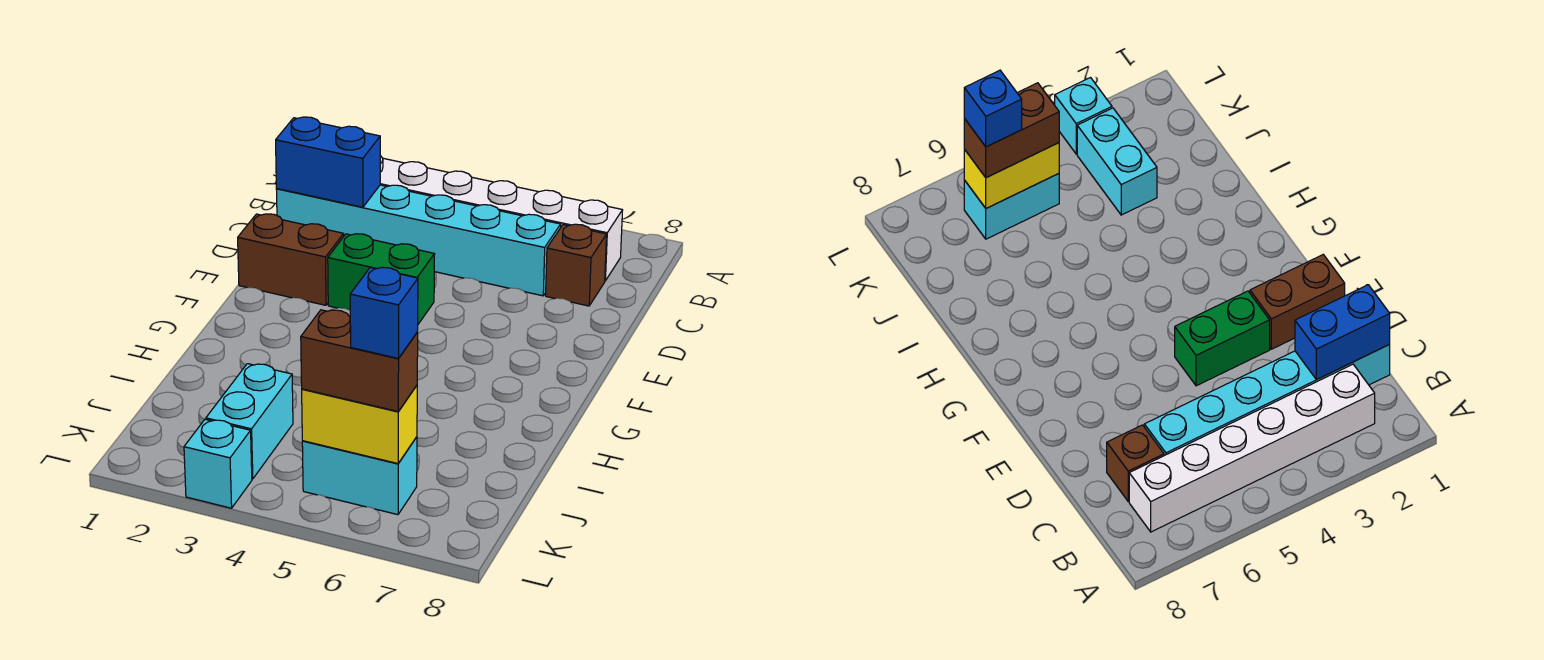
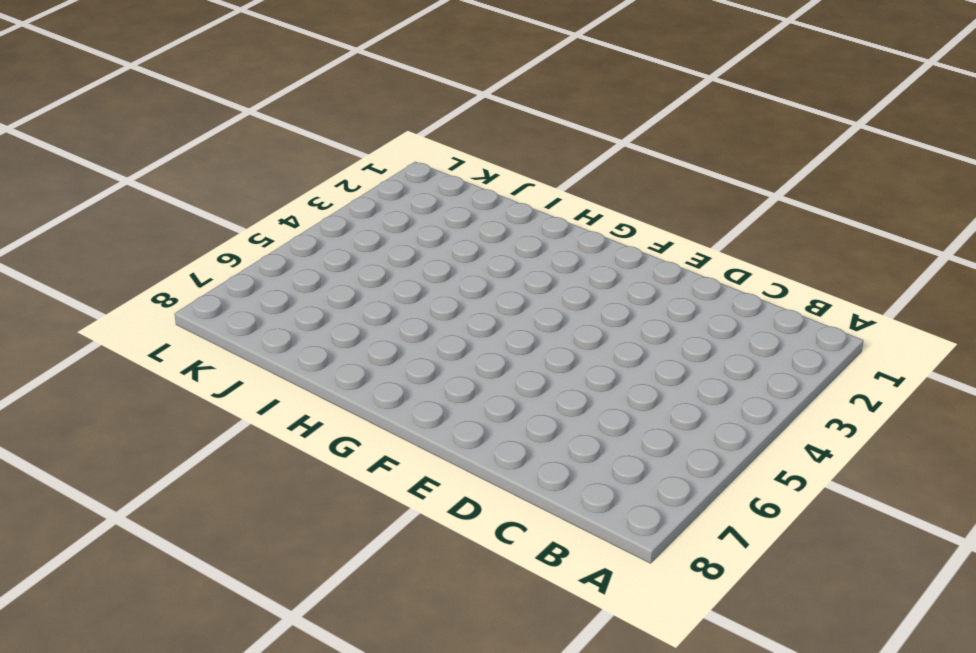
none -> white brick B2:B7 level 1
none -> cyan brick C1:C6 level 1
none -> brown brick C7 level 1

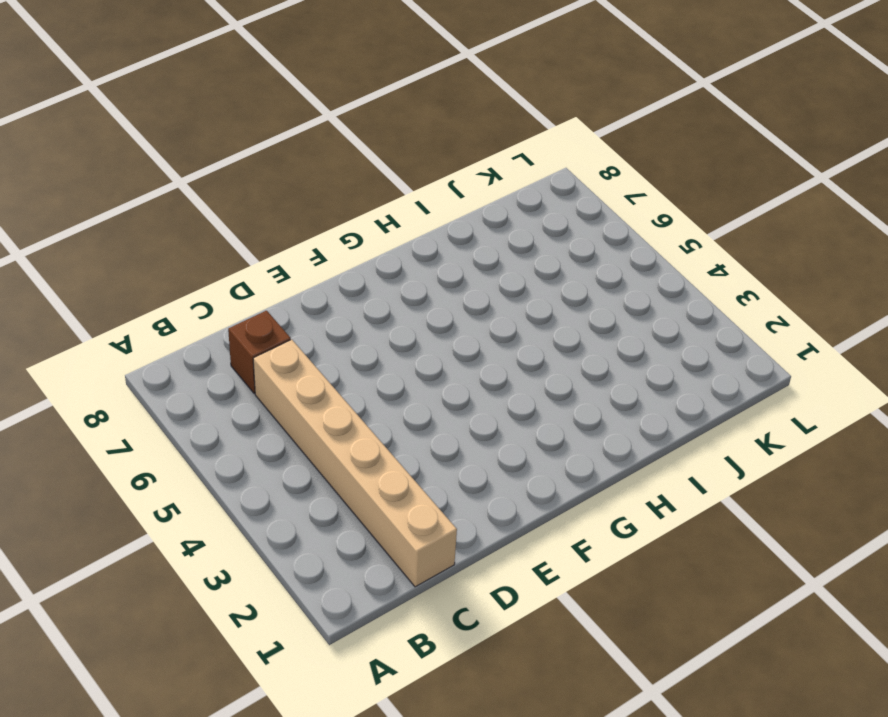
tan brick C1:C6 level 1 -> cyan brick C1:C6 level 1
none -> white brick B2:B7 level 1
none -> brown brick E1:E2 level 1
none -> green brick E3:E4 level 1

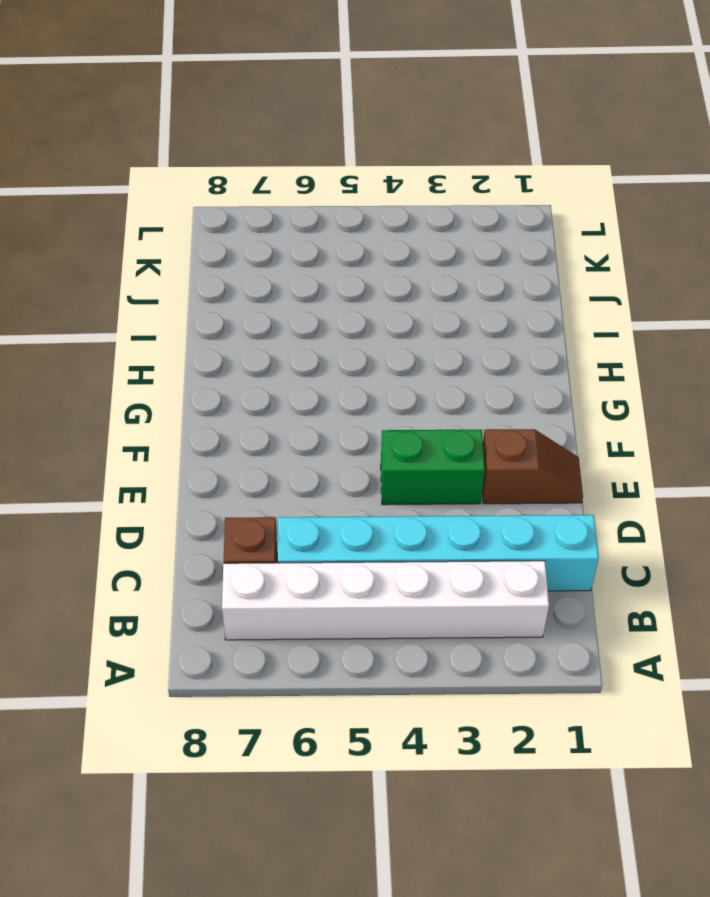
brown slope E1:E2 level 1 top 2 -> brown brick E1:E2 level 1
none -> cyan brick J3:K3 level 1
none -> cyan brick K5:K6 level 1
none -> cyan brick L3 level 1

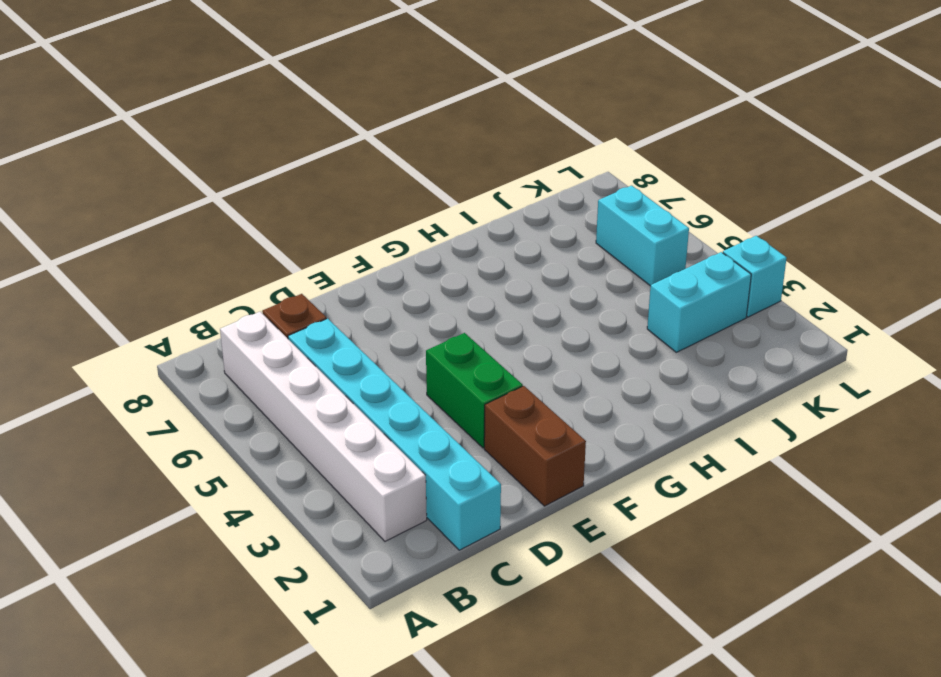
none -> blue brick C1:C2 level 2
none -> yellow brick K5:K6 level 2
none -> brown brick K5:K6 level 3

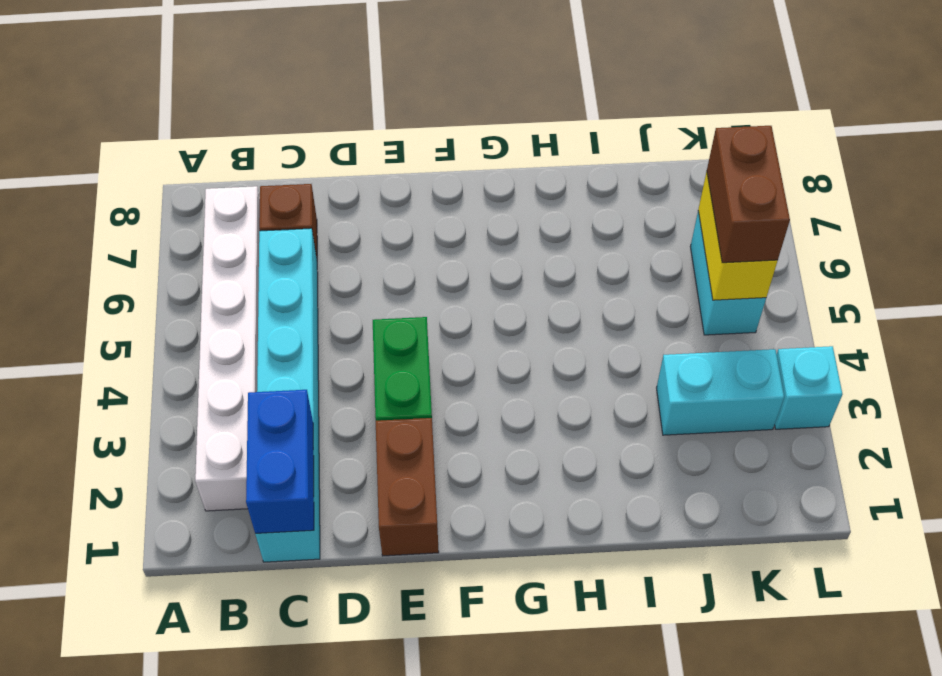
none -> blue brick K6 level 4

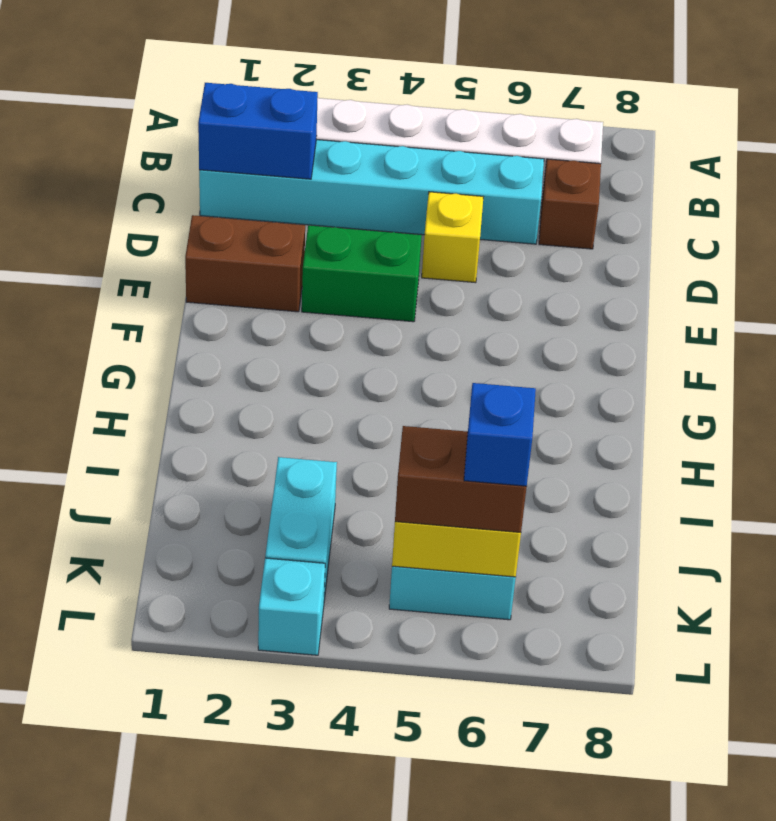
yellow brick D5 level 1 -> none

